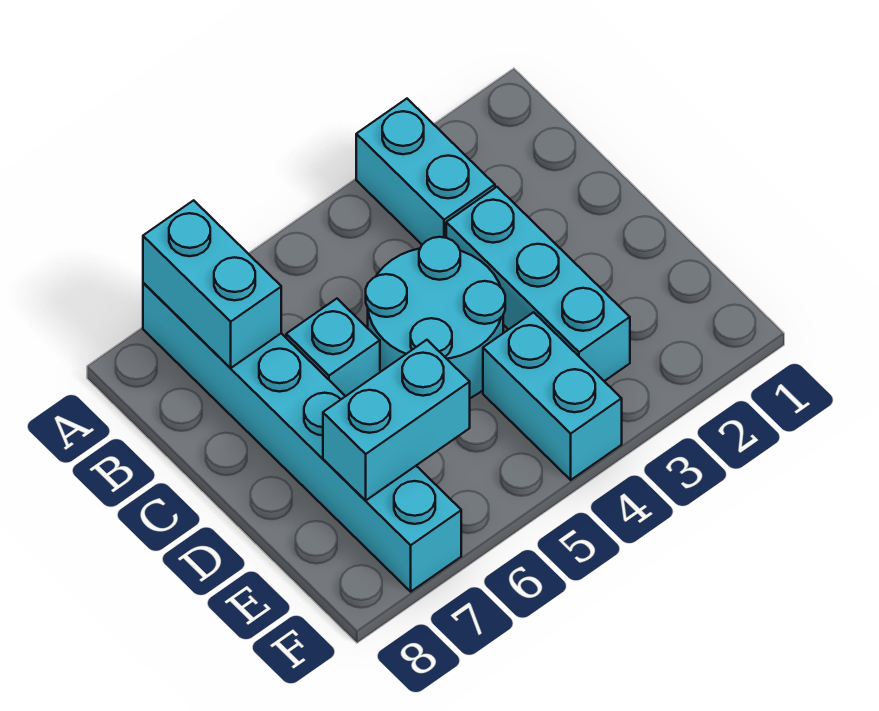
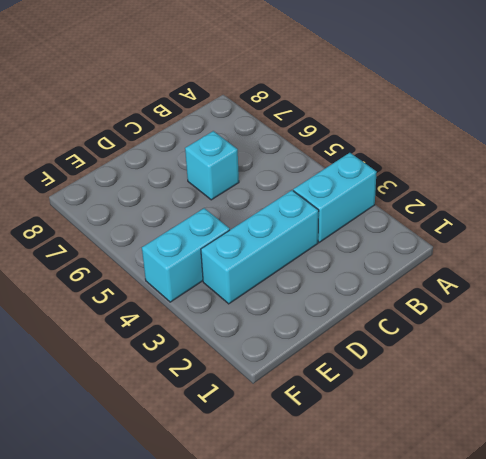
none -> cyan brick A7:F7 level 1
none -> cyan round brick C4:D5 level 1

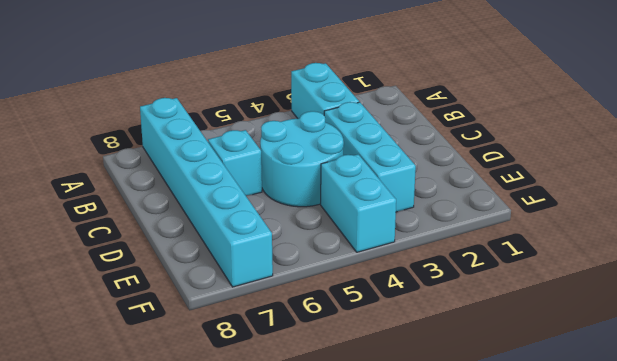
none -> cyan brick A7:B7 level 2
none -> cyan brick E6:E7 level 2

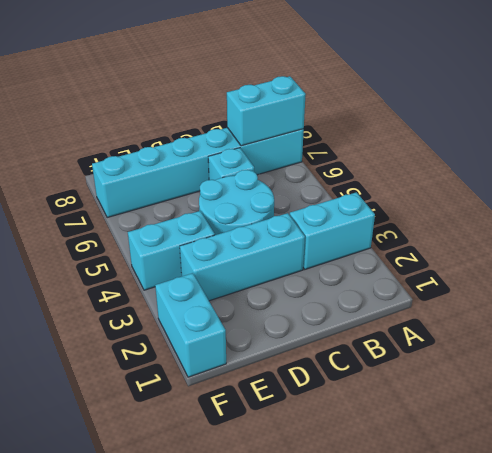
cyan brick F1:F2 level 1 -> cyan brick E6:E7 level 2

